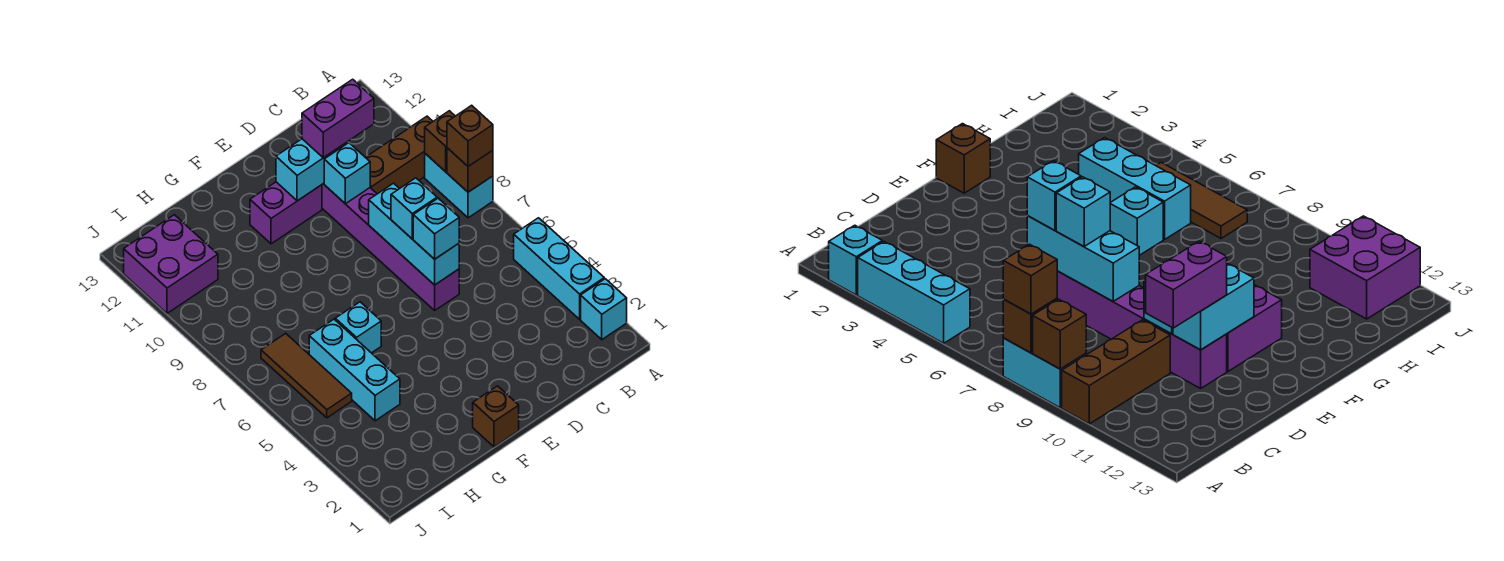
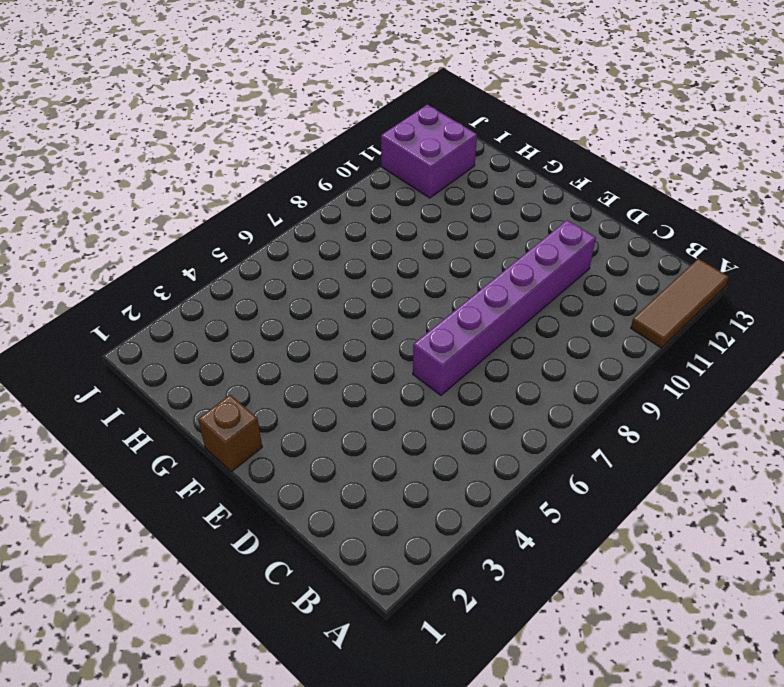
brown tile A11:A13 level 1 -> brown tile I5:I7 level 1
none -> cyan brick A2 level 1
none -> cyan brick A3:A5 level 1
none -> cyan brick A8:A9 level 1

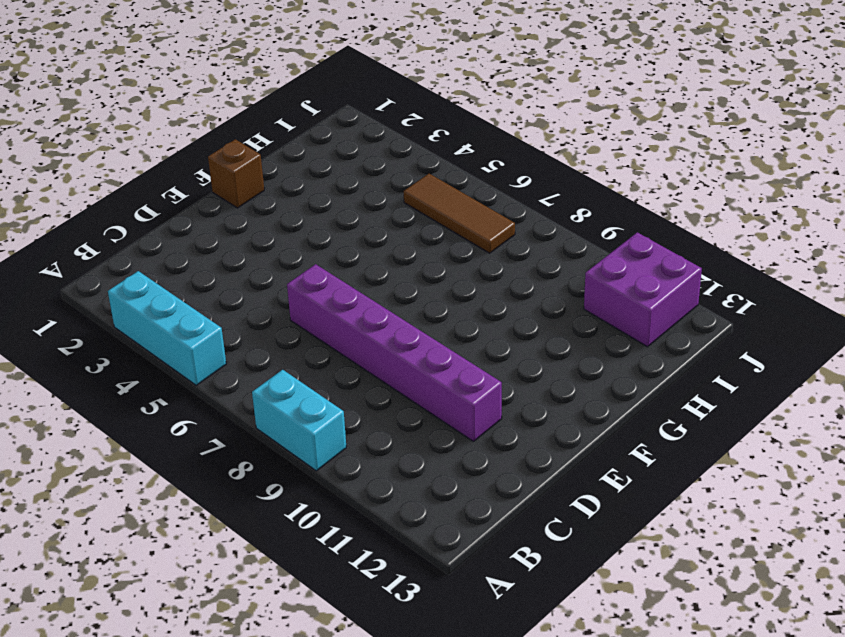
none -> cyan brick A2 level 1
none -> brown brick A10:C10 level 1
none -> purple brick E11:F11 level 1

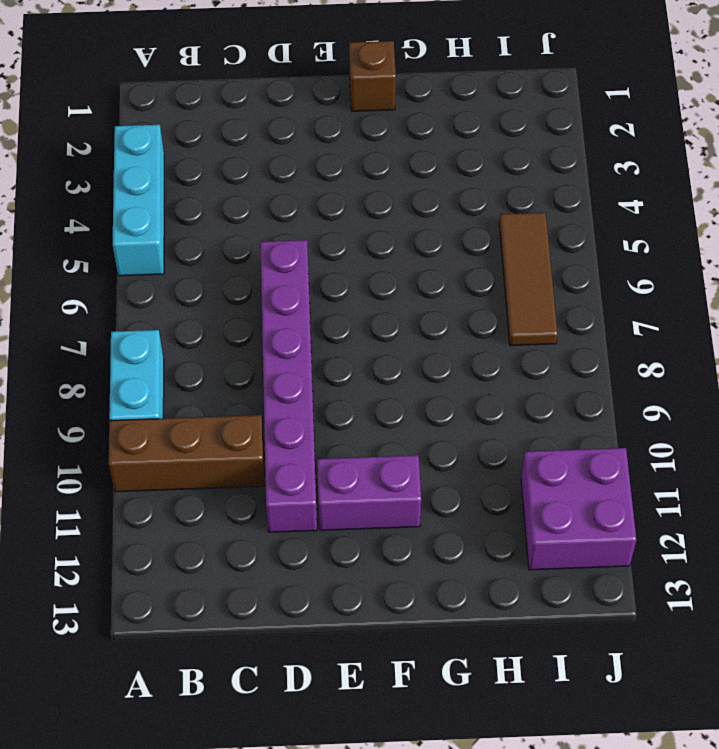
none -> cyan brick A2 level 1
none -> cyan brick G6 level 1
none -> cyan brick H4:H6 level 1

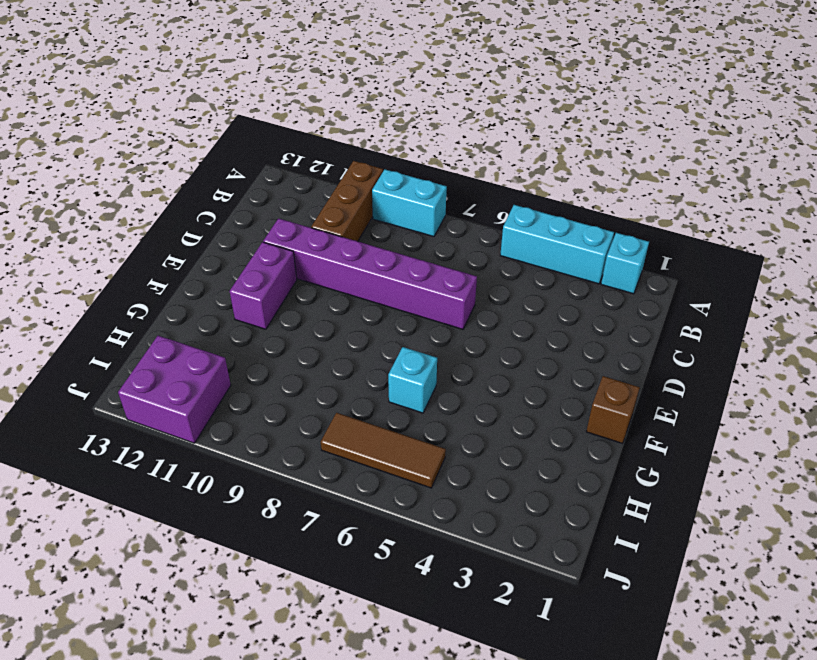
none -> cyan brick H4:H6 level 1
none -> brown brick A8 level 2
none -> brown brick A9 level 2

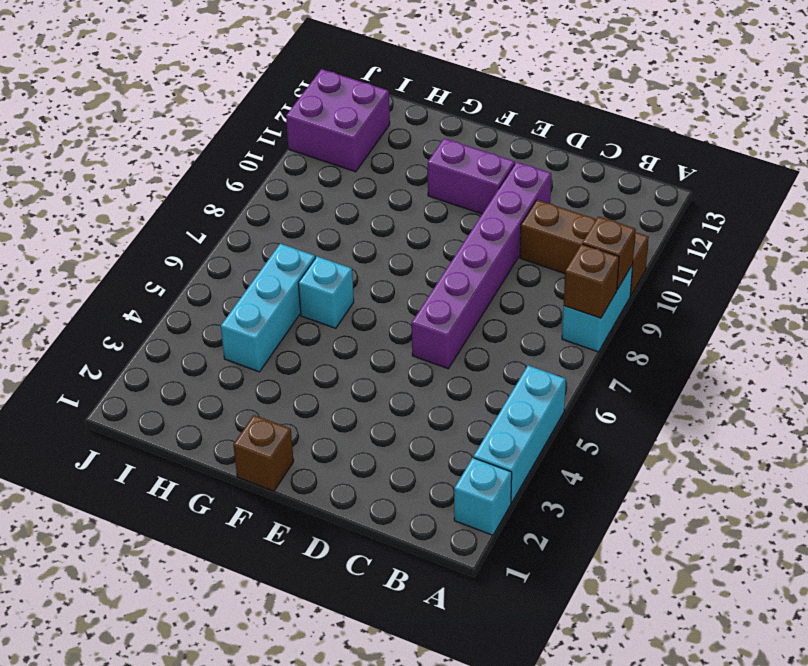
none -> brown tile I5:I7 level 1
none -> cyan brick D6:D8 level 2
none -> cyan brick D10 level 2

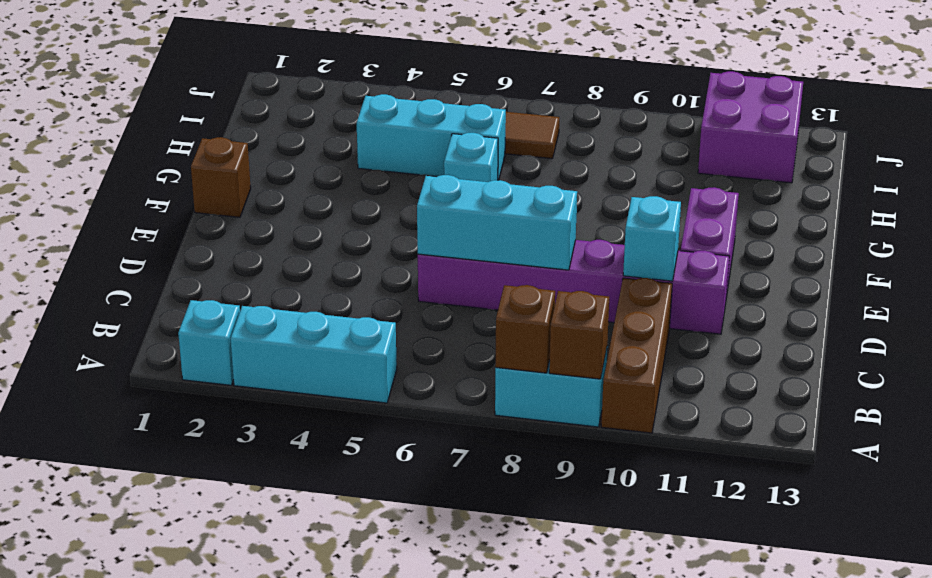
none -> cyan brick D11:E11 level 2
none -> brown brick A8 level 3
none -> purple brick C11:D11 level 3

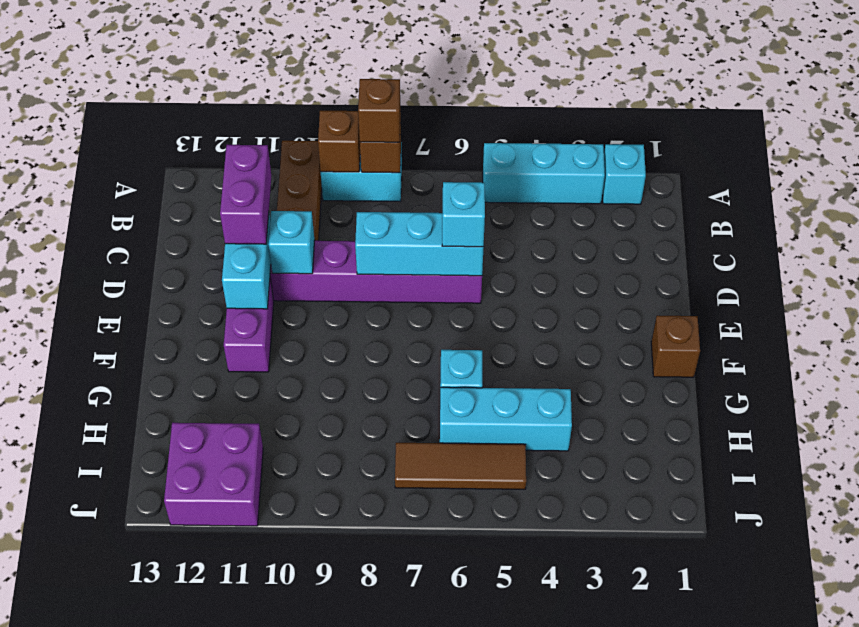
none -> cyan brick D7 level 3

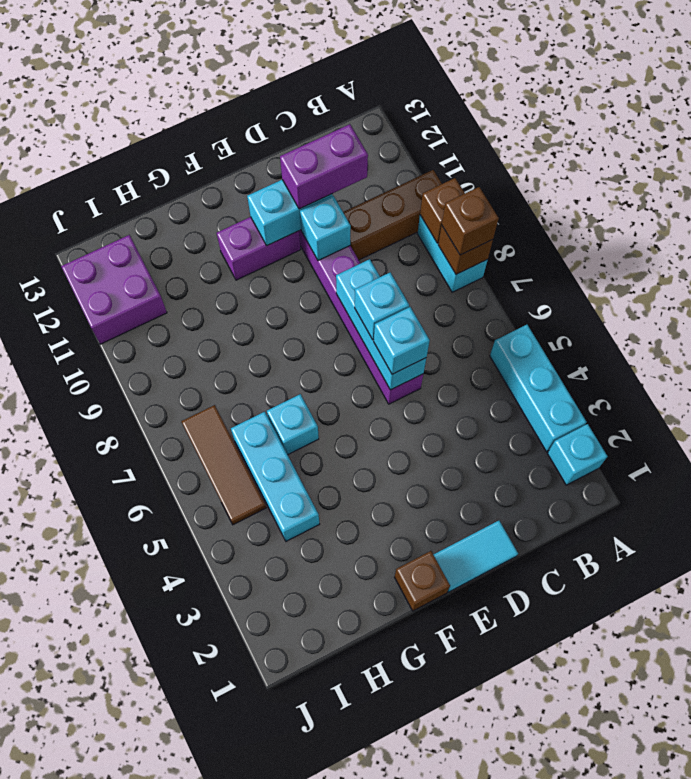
cyan tile D1:E1 level 1 -> none

